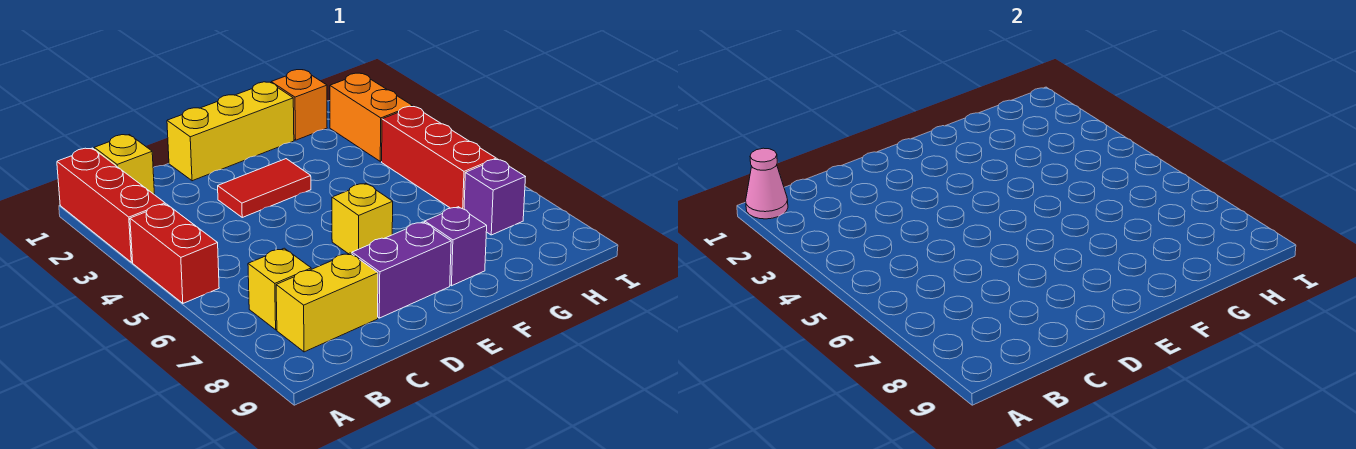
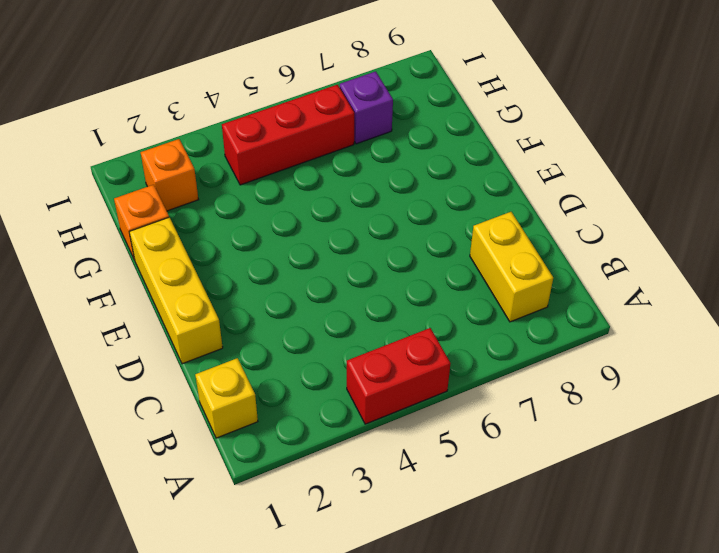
orange brick H2 level 1 -> orange brick H2:H3 level 1
none -> red brick A1:A3 level 1
none -> yellow brick B7 level 1
none -> red tile D3:E3 level 1

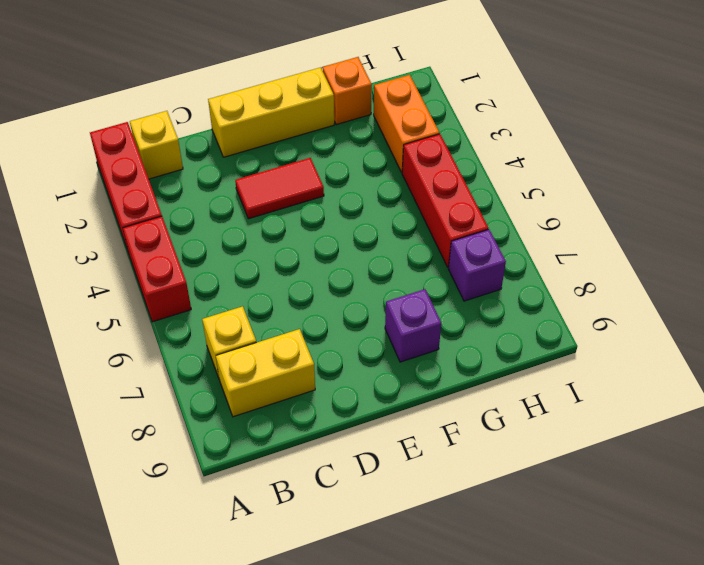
none -> purple brick D8:E8 level 1
none -> yellow brick E6 level 1
none -> pink cone A1 level 2

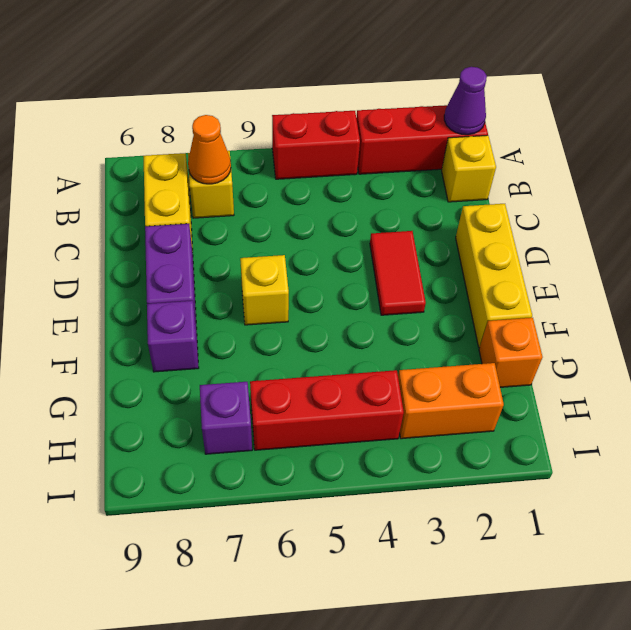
purple cone A1 level 2 -> pink cone A1 level 2
orange cone B7 level 2 -> none

